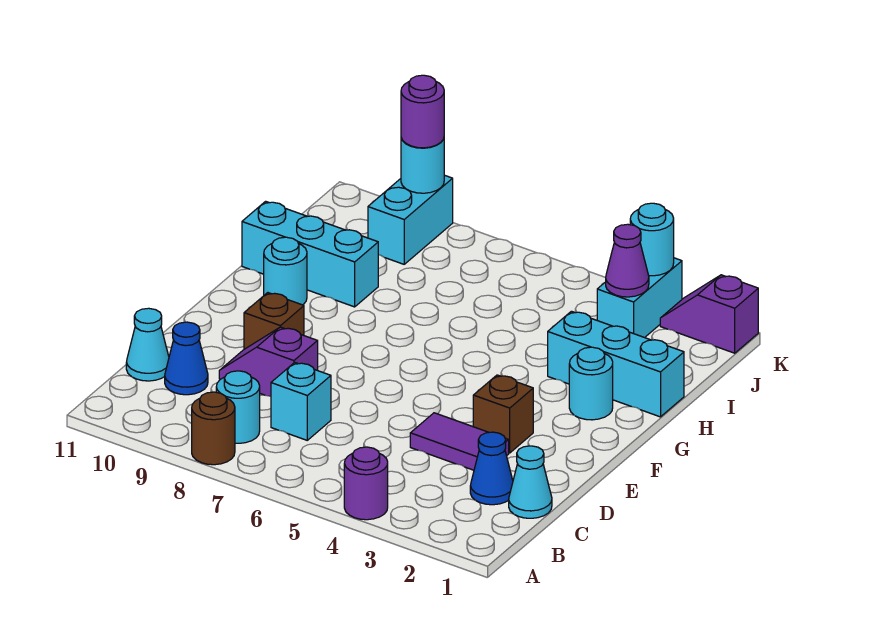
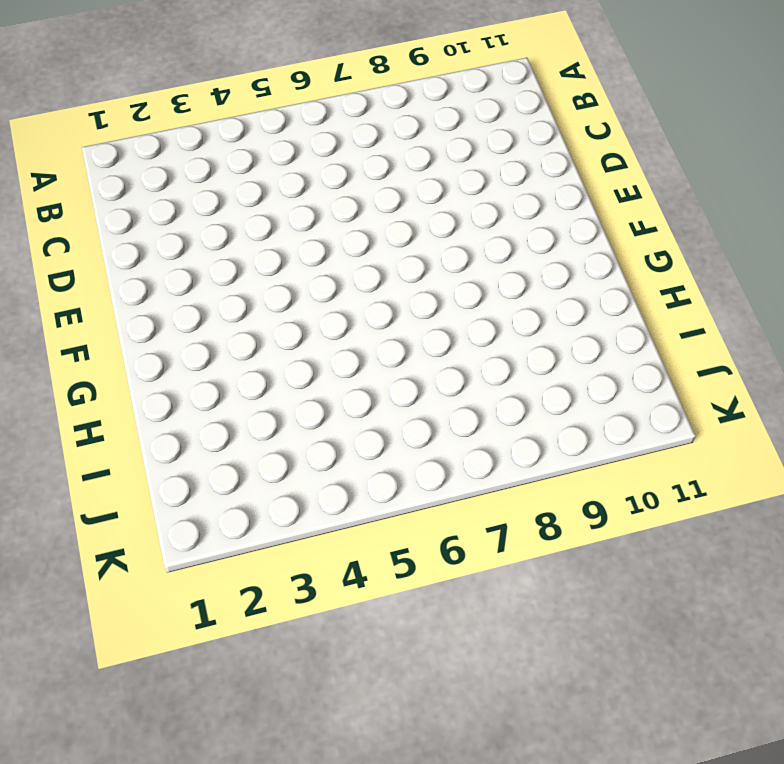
none -> purple round brick A4 level 1
none -> brown round brick A8 level 1
none -> cyan round brick B8 level 1

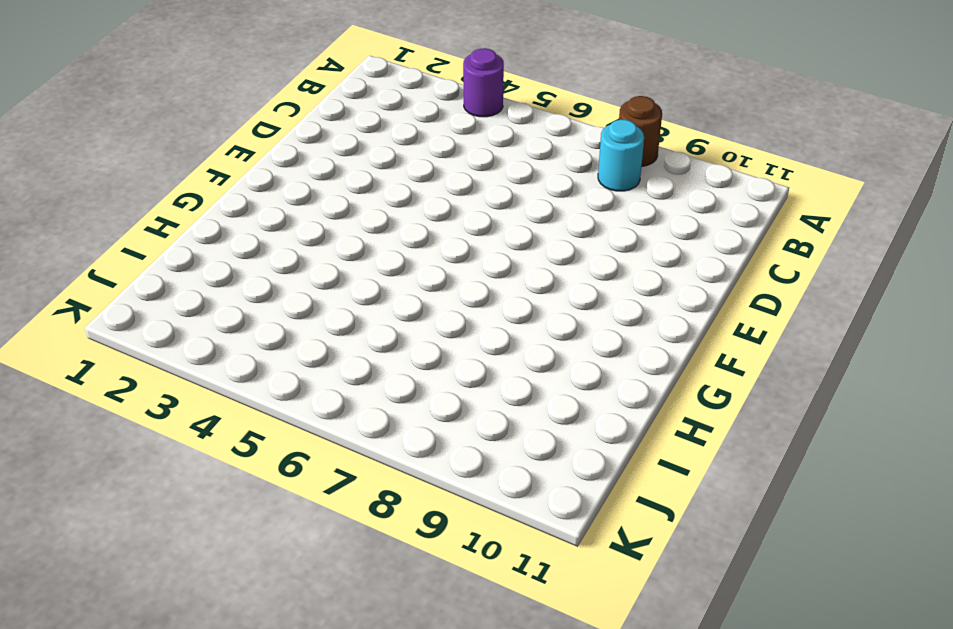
none -> cyan cone C1 level 1
none -> blue cone C2 level 1
none -> cyan brick C7 level 1

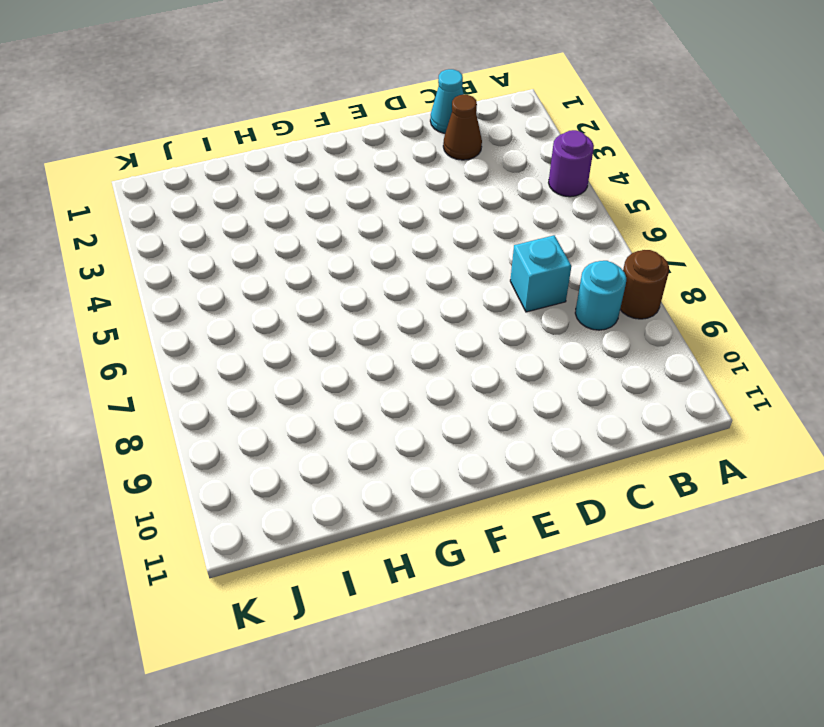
brown cone C2 level 1 -> blue cone C2 level 1
none -> blue cone C10 level 1
none -> cyan cone C11 level 1
none -> purple tile D3:D4 level 1

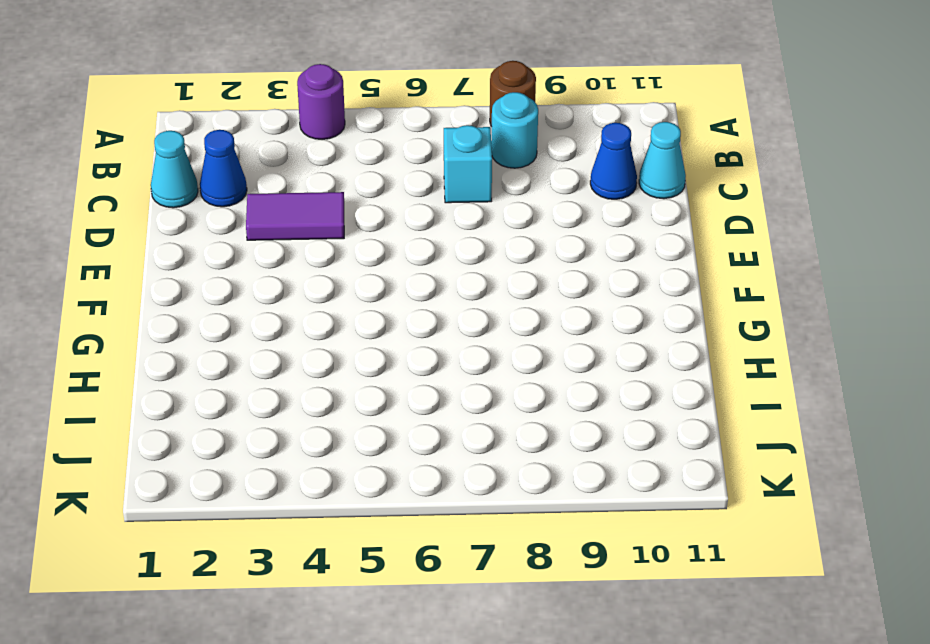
none -> purple slope D8:D9 level 1 top 8
none -> brown brick E3 level 1
none -> brown brick E9 level 1

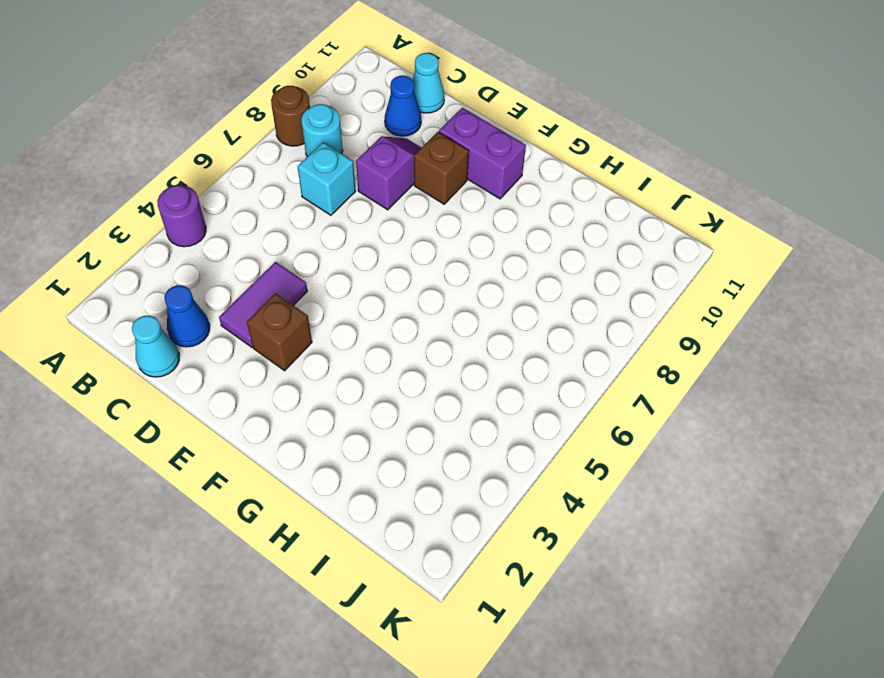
purple brick E10:F10 level 1 -> none
none -> cyan round brick G2 level 1
none -> cyan round brick G10 level 1
none -> cyan brick H1:H3 level 1

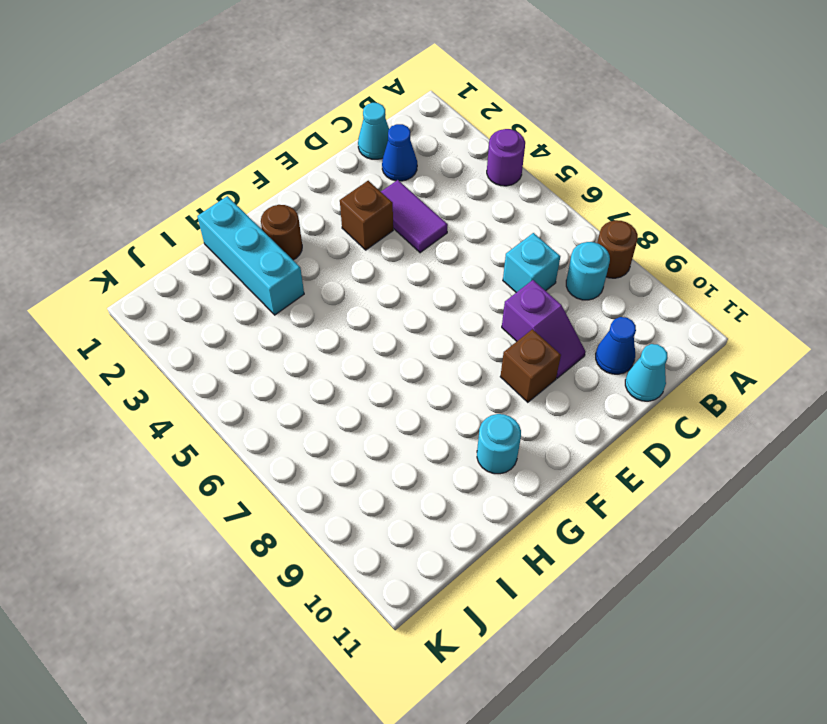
brown round brick G2 level 1 -> cyan round brick G2 level 1
none -> cyan brick H9:H11 level 1
none -> cyan brick J3:K3 level 1
none -> cyan brick J9:K9 level 1

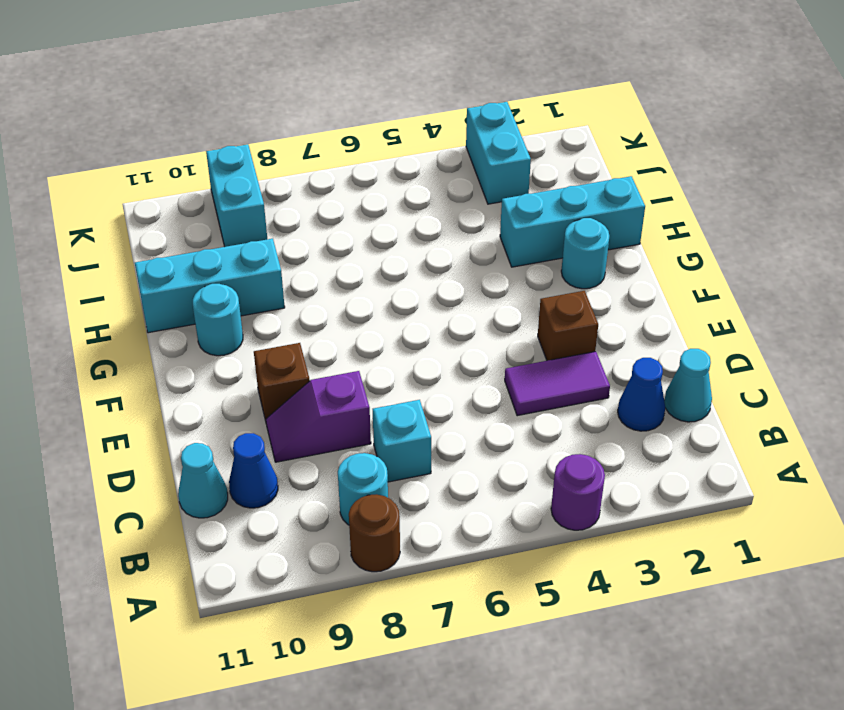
none -> purple slope K1:K2 level 1 top 1
none -> purple cone J3 level 2
none -> cyan round brick K3 level 2

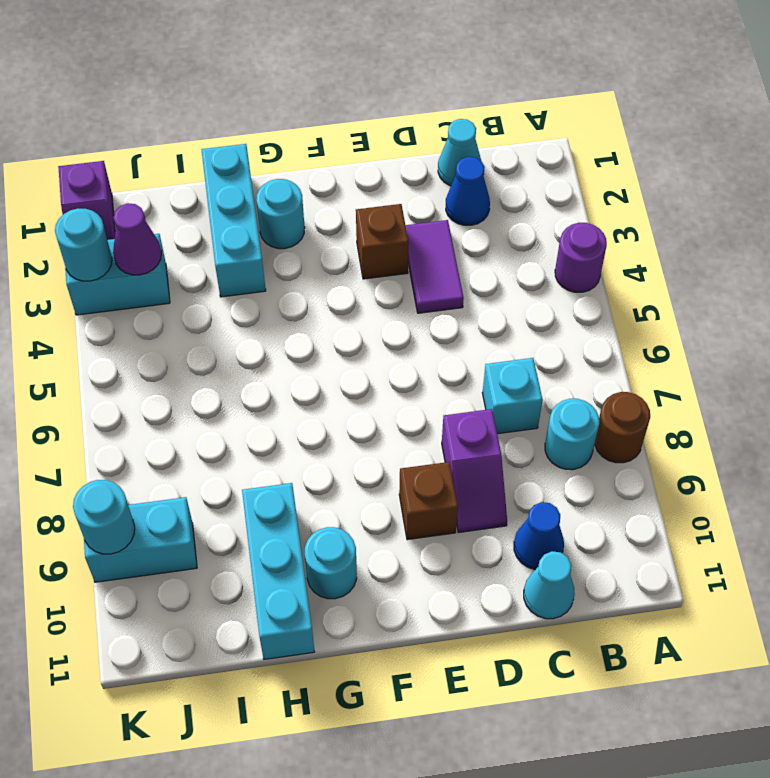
none -> purple round brick K9 level 3

